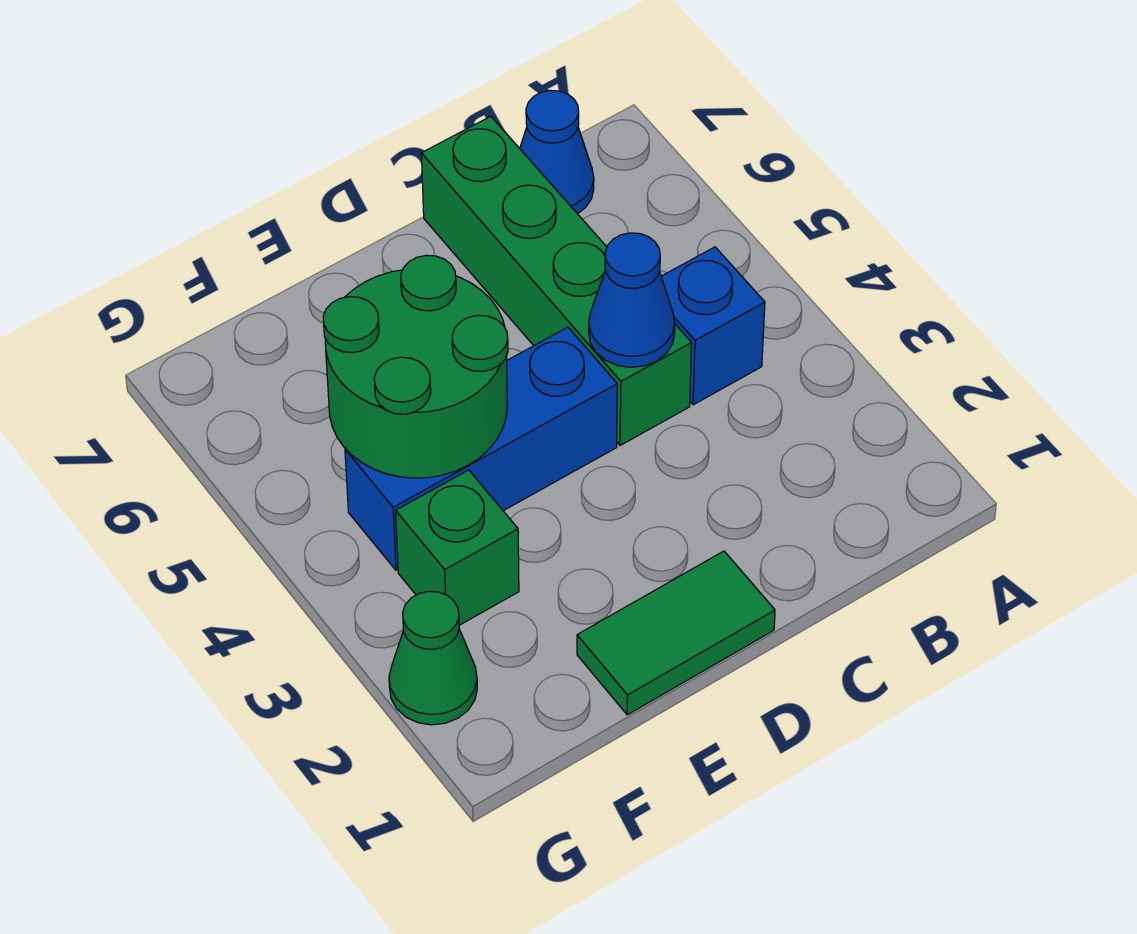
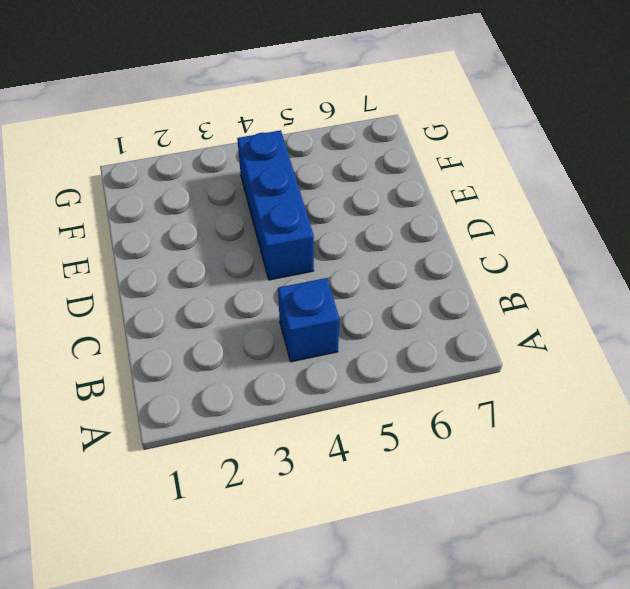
none -> blue cone B7 level 1
none -> green brick C4:C7 level 1

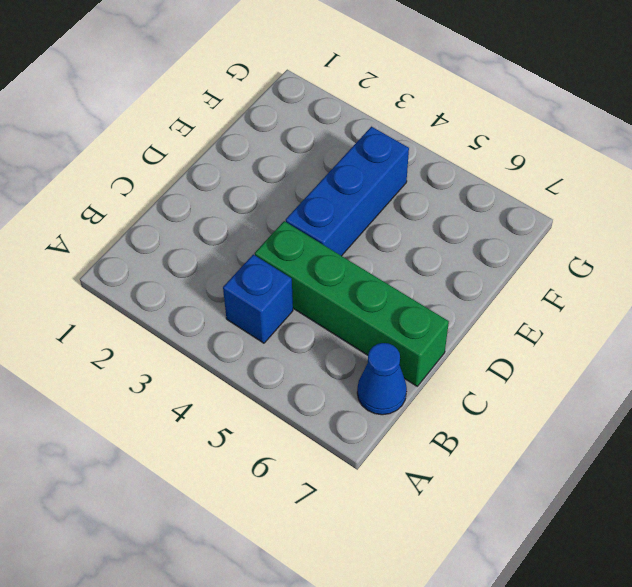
none -> green tile D1:E1 level 1
none -> green brick F3 level 1

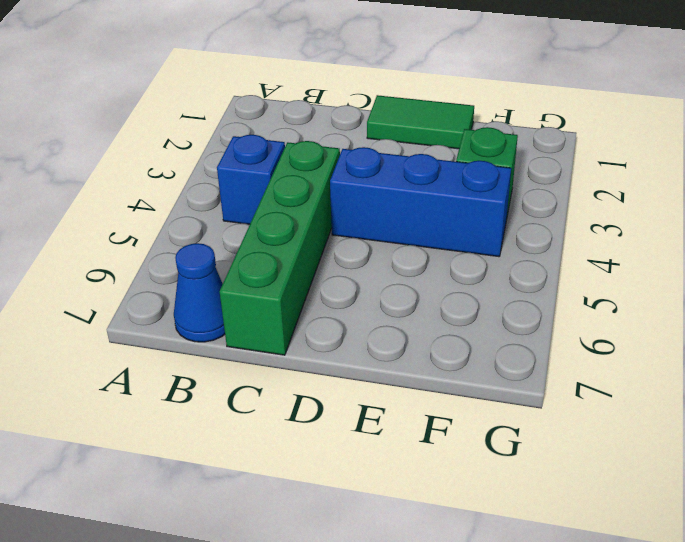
none -> green cone G2 level 1
none -> blue cone C4 level 2

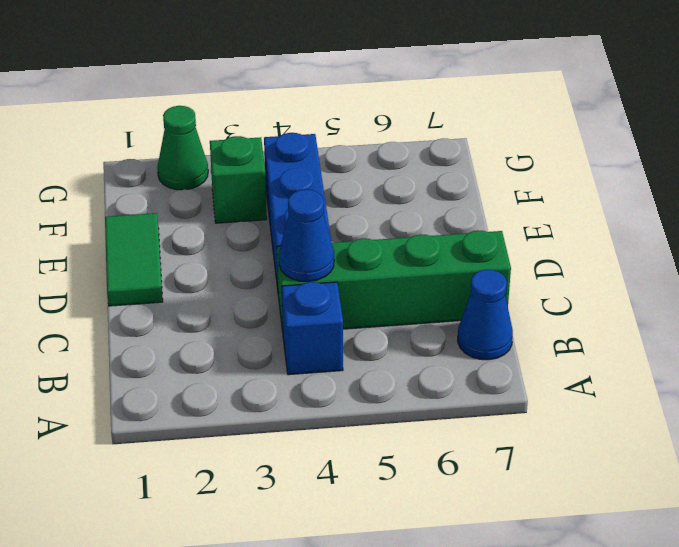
none -> green round brick E4:F5 level 2

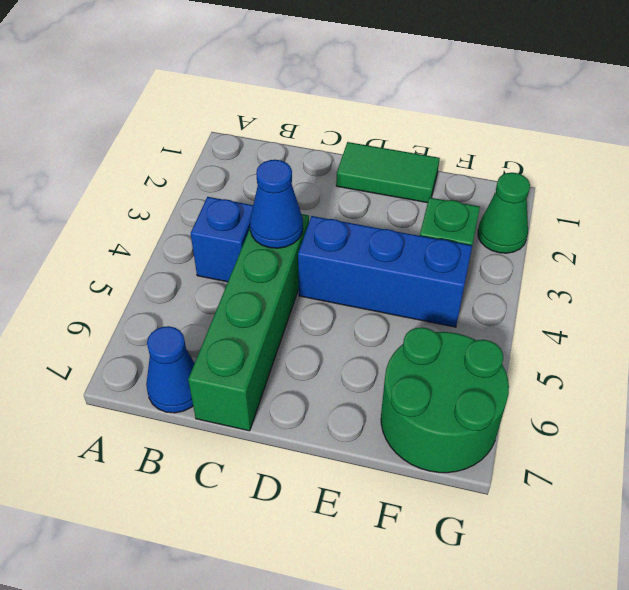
green round brick F6:G7 level 1 -> green round brick E4:F5 level 2

